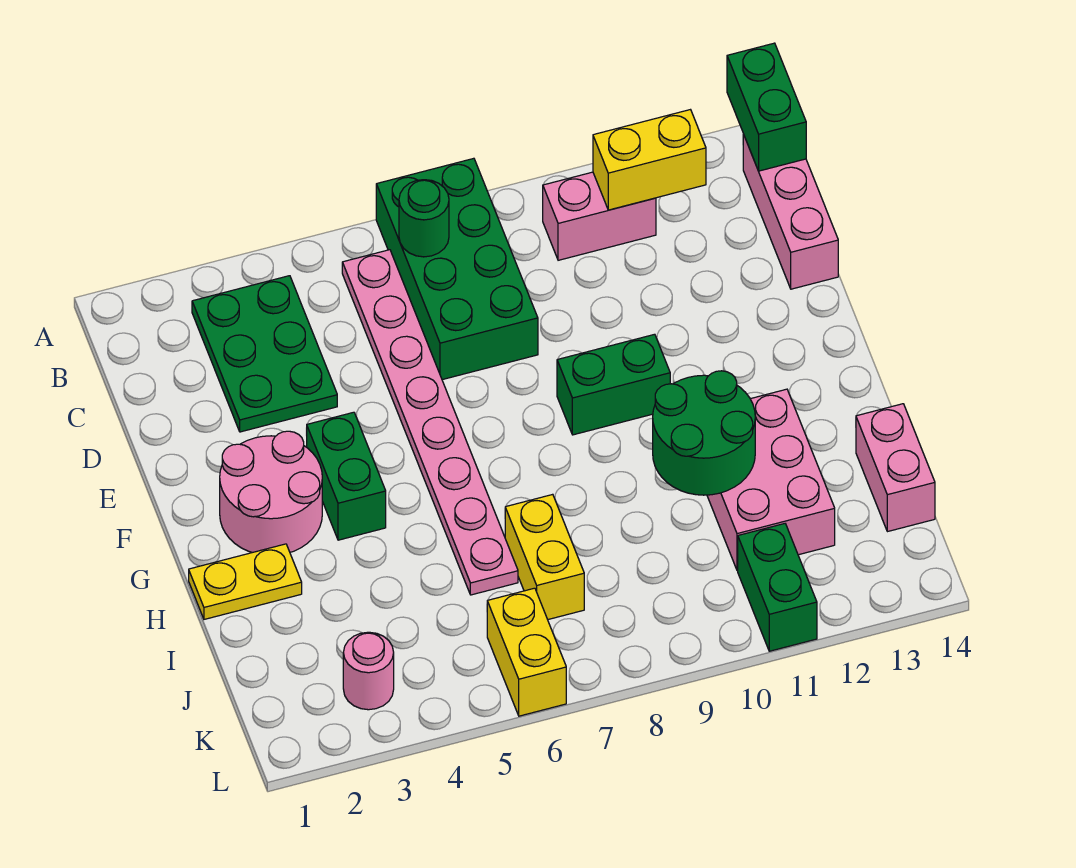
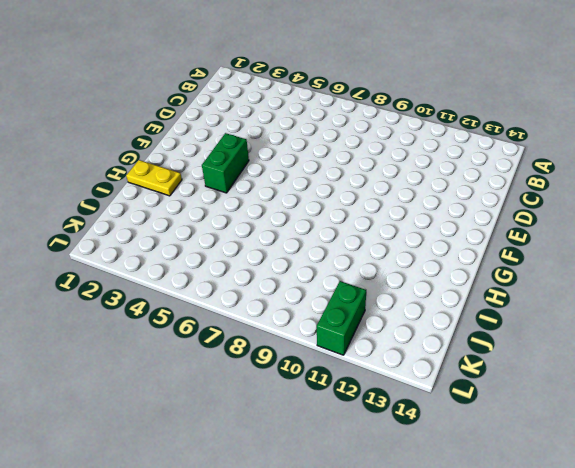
none -> green brick A7:D8 level 1
none -> green plate B3:D4 level 1
none -> pink plate B6:I6 level 1

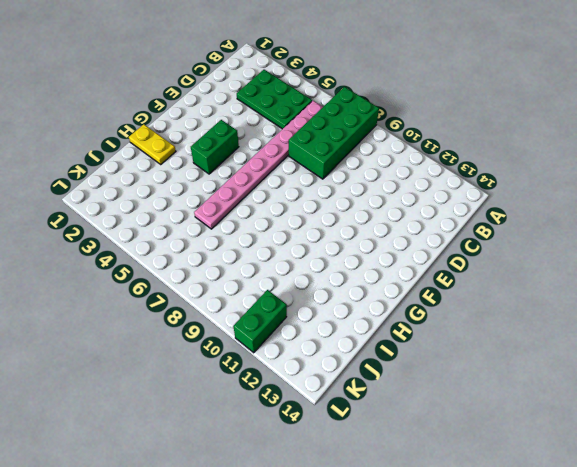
green plate B3:C5 level 1 -> green plate B3:D4 level 1
none -> pink brick B10:B11 level 1
none -> pink brick B14:D14 level 1
none -> pink round brick F2:G3 level 1

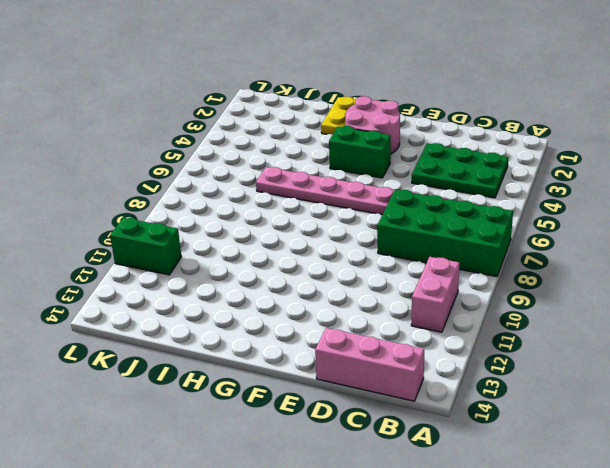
none -> green brick F9:F10 level 1
none -> pink brick H11:J12 level 1
none -> yellow brick I7:J7 level 1

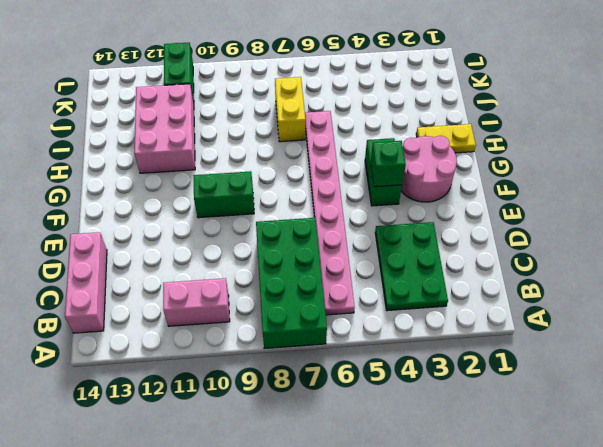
green brick F4 level 2 -> none
none -> pink brick I14:J14 level 1
none -> pink round brick K3 level 1
none -> yellow brick K6:L6 level 1

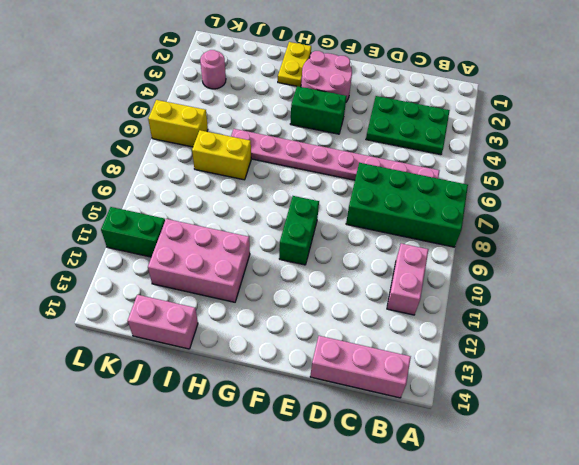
none -> green brick A14:B14 level 2
none -> green round brick B7 level 2
none -> yellow brick B11:B12 level 2

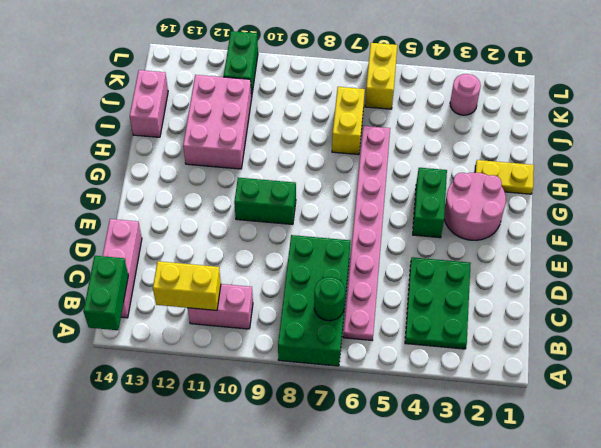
none -> green round brick H10:I11 level 2

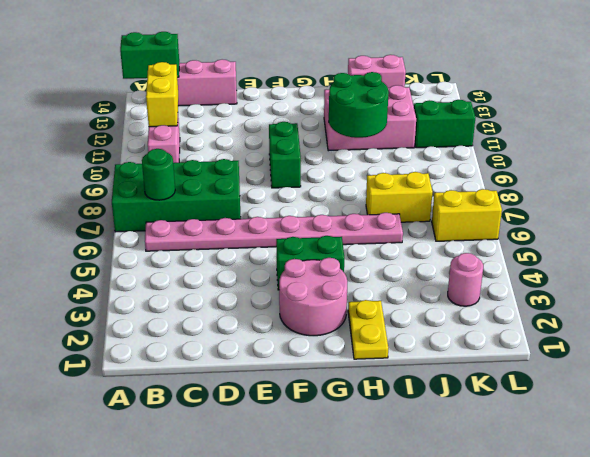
none -> green plate B3:D4 level 1

